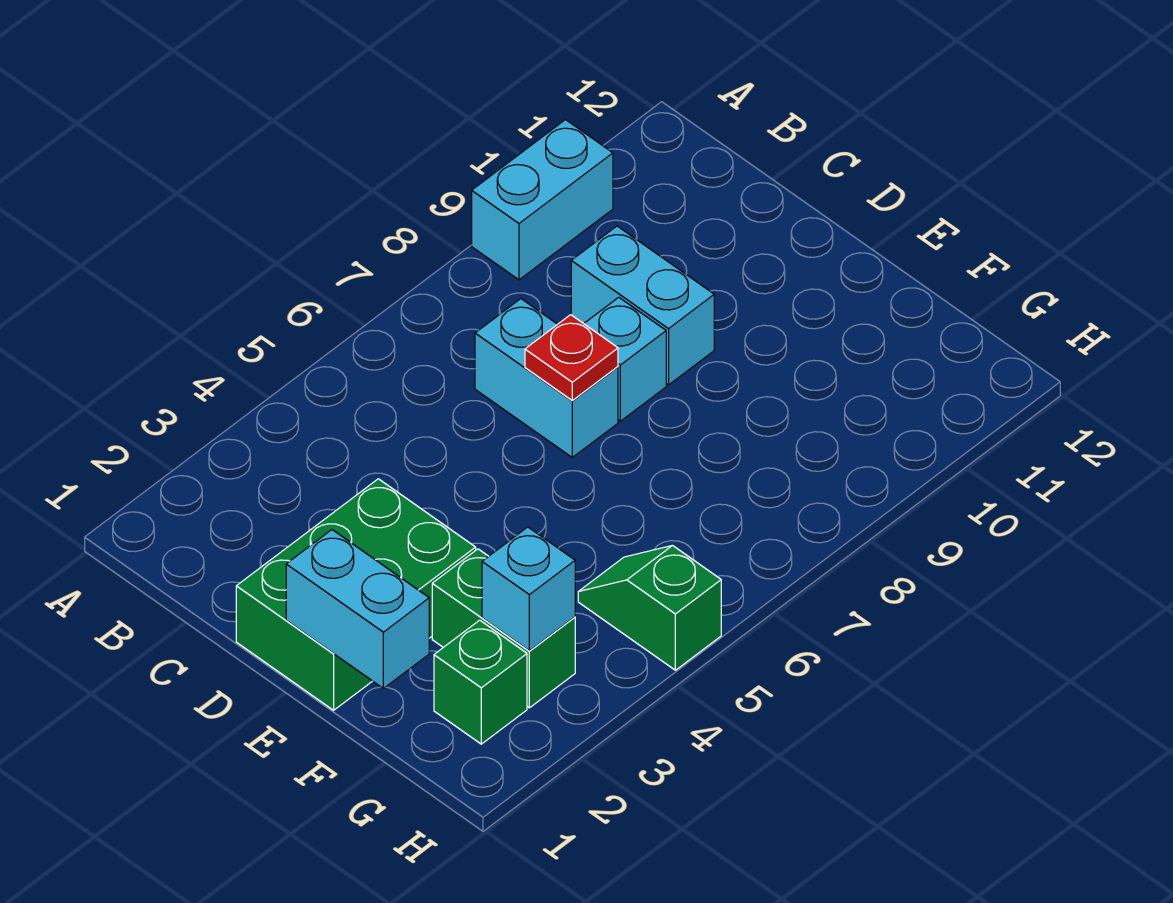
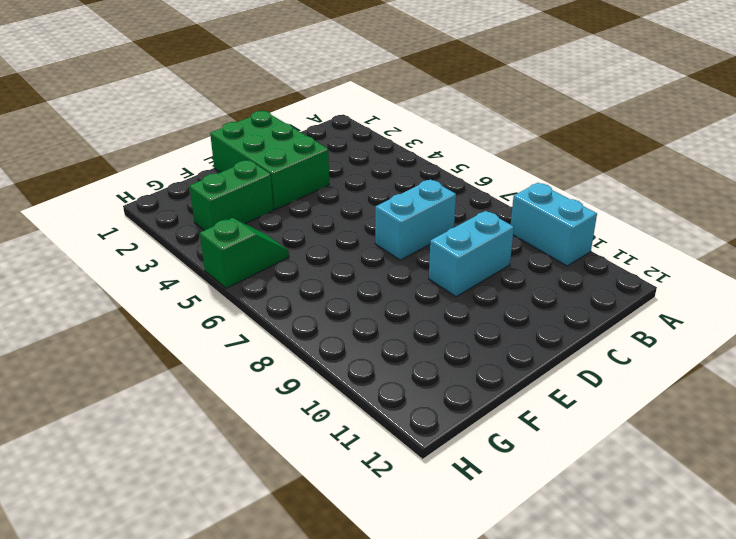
none -> cyan brick D8 level 1
none -> green brick G2 level 1

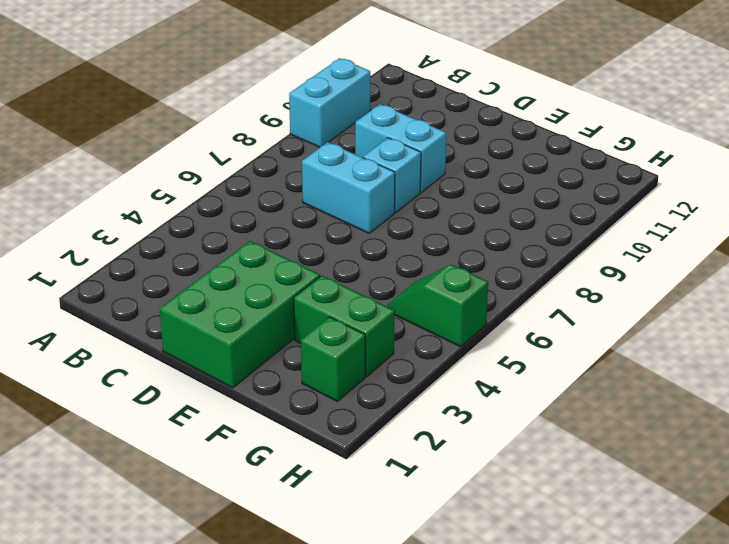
none -> red plate D7 level 2
none -> cyan brick E1:F1 level 2

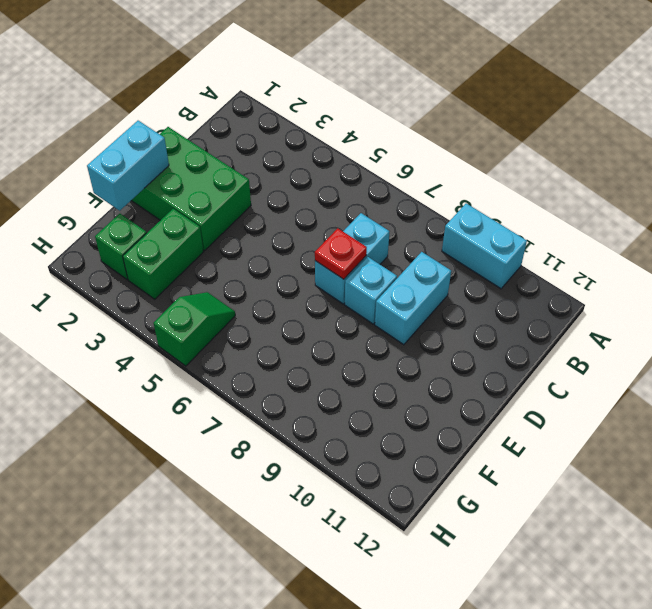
none -> cyan brick G3 level 2

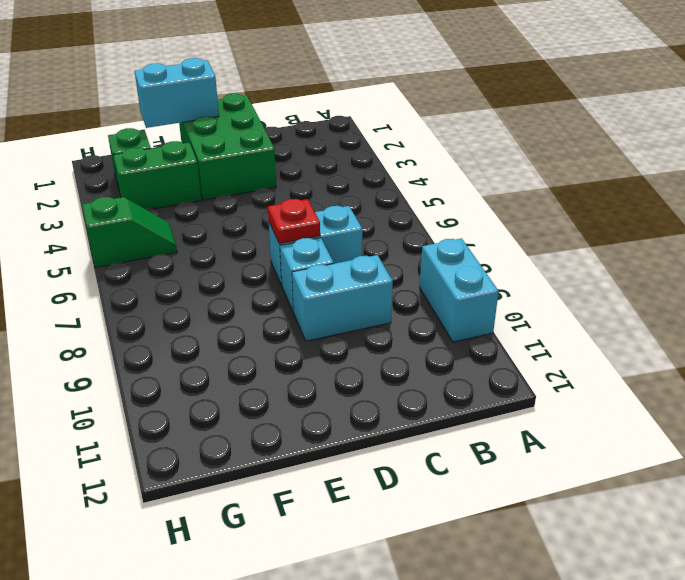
none -> cyan brick G3 level 2

